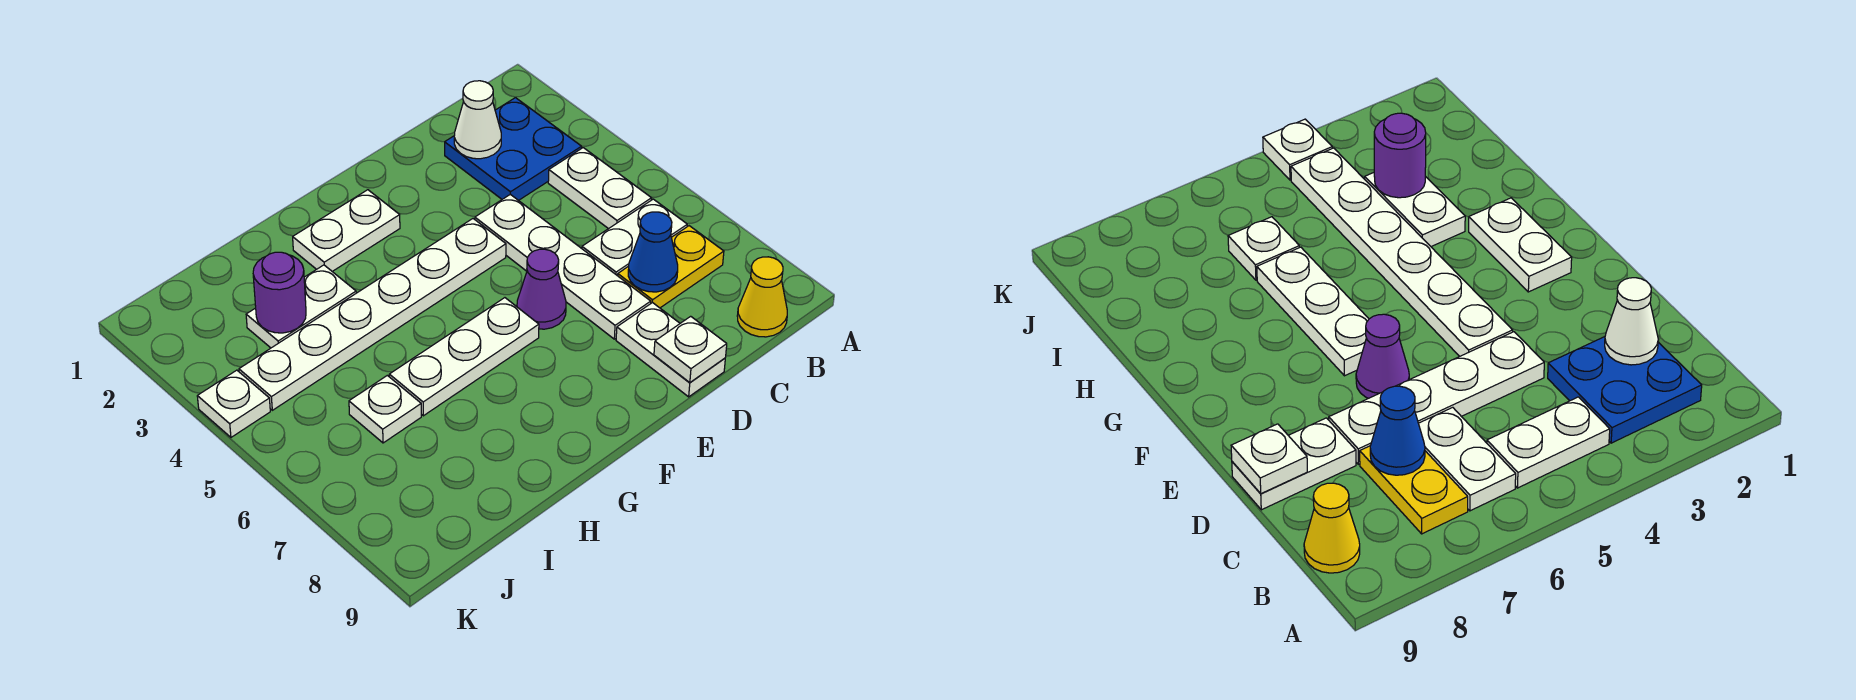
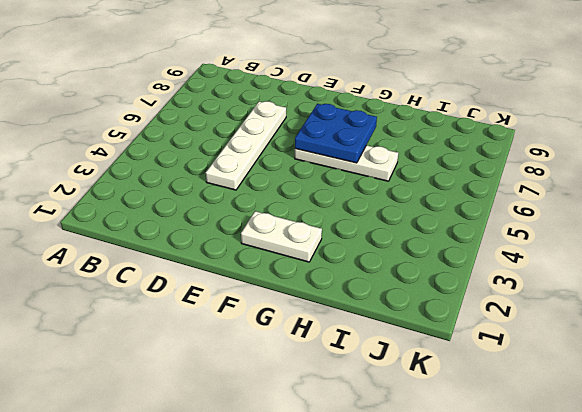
blue plate F6:G7 level 2 -> blue plate B2:C3 level 1
none -> white plate B4:B5 level 1
none -> white plate B6:C6 level 1
none -> yellow plate B7:C7 level 1

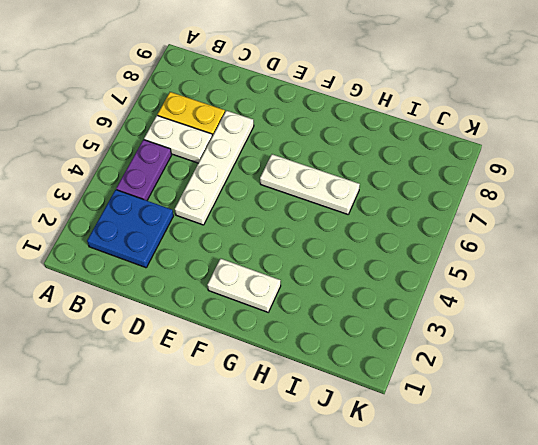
purple plate B4:B5 level 1 -> white plate B4:B5 level 1
none -> yellow cone B9 level 1
none -> white plate D8:D9 level 1
none -> white plate E4:J4 level 1

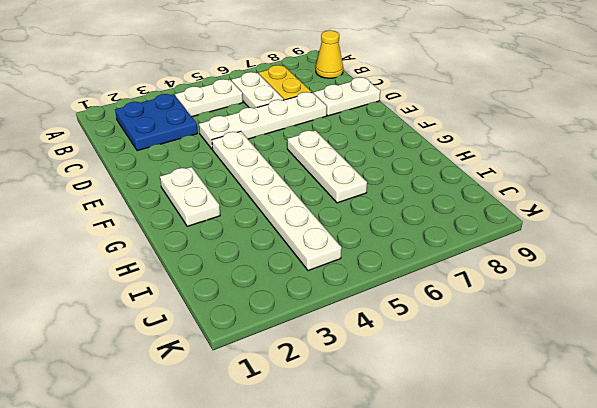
none -> purple cone E6 level 1
none -> white plate H3:I3 level 1
none -> white plate I6 level 1

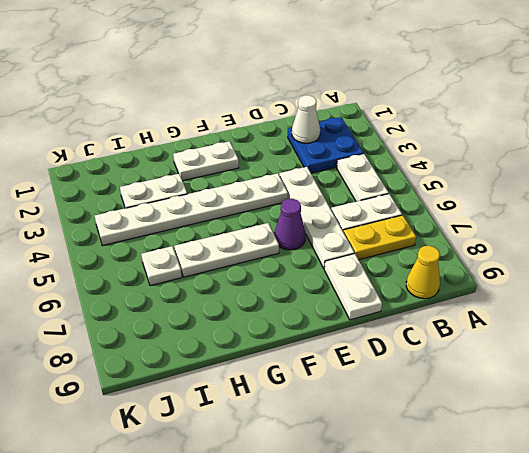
none -> white plate K4 level 1
none -> blue cone C7 level 2
none -> white plate D9 level 2

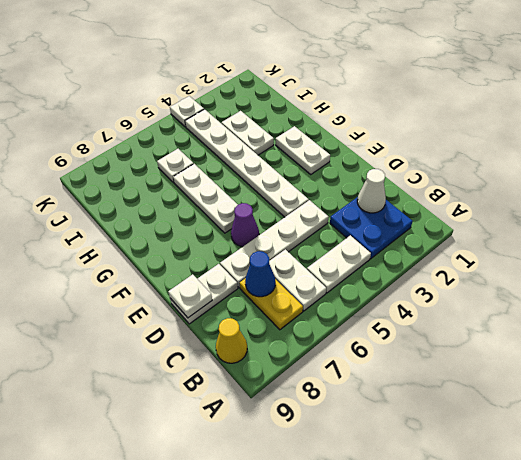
none -> purple round brick I3 level 2

